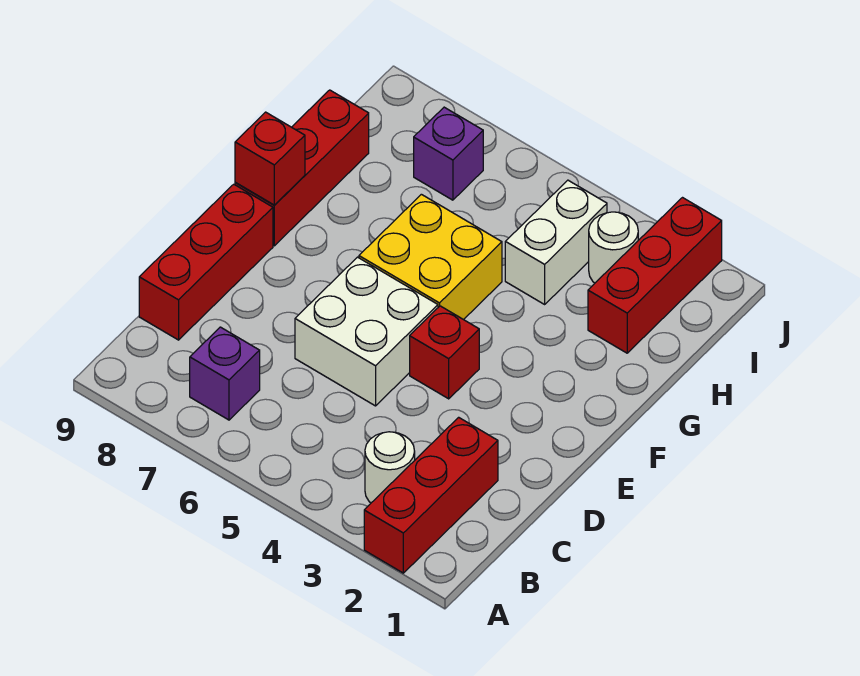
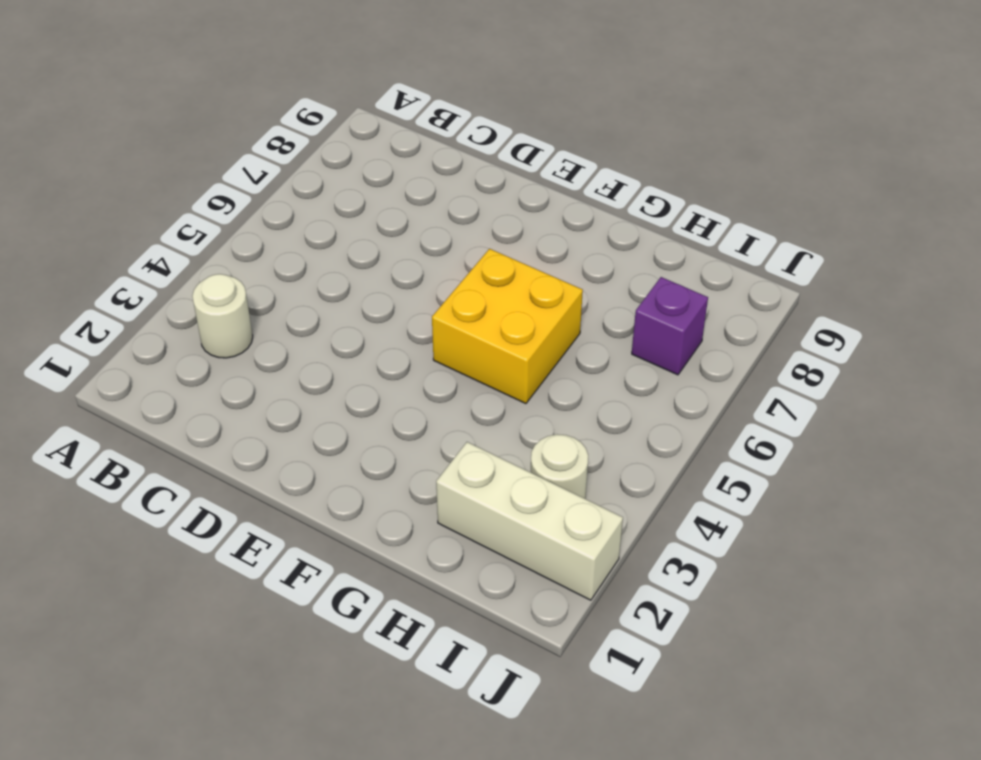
white brick H2:J2 level 1 -> red brick H2:J2 level 1
none -> red brick A2:C2 level 1
none -> purple brick B7 level 1
none -> red brick C9:E9 level 1

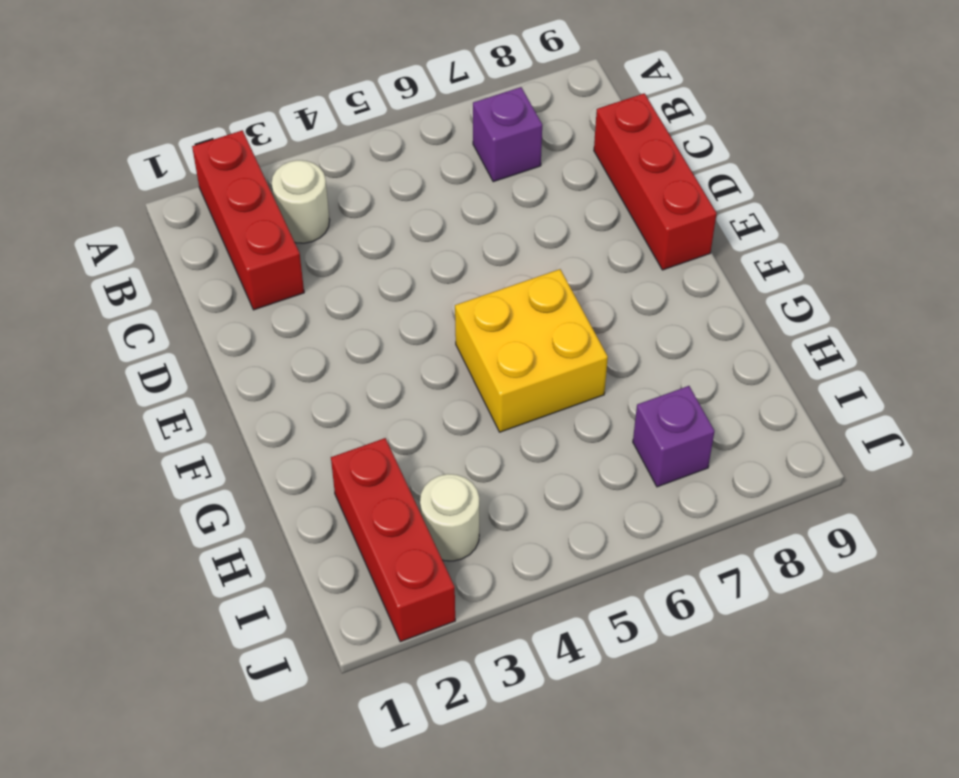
none -> white brick D5:E6 level 1
none -> red brick E4 level 1
none -> red brick F9:H9 level 1

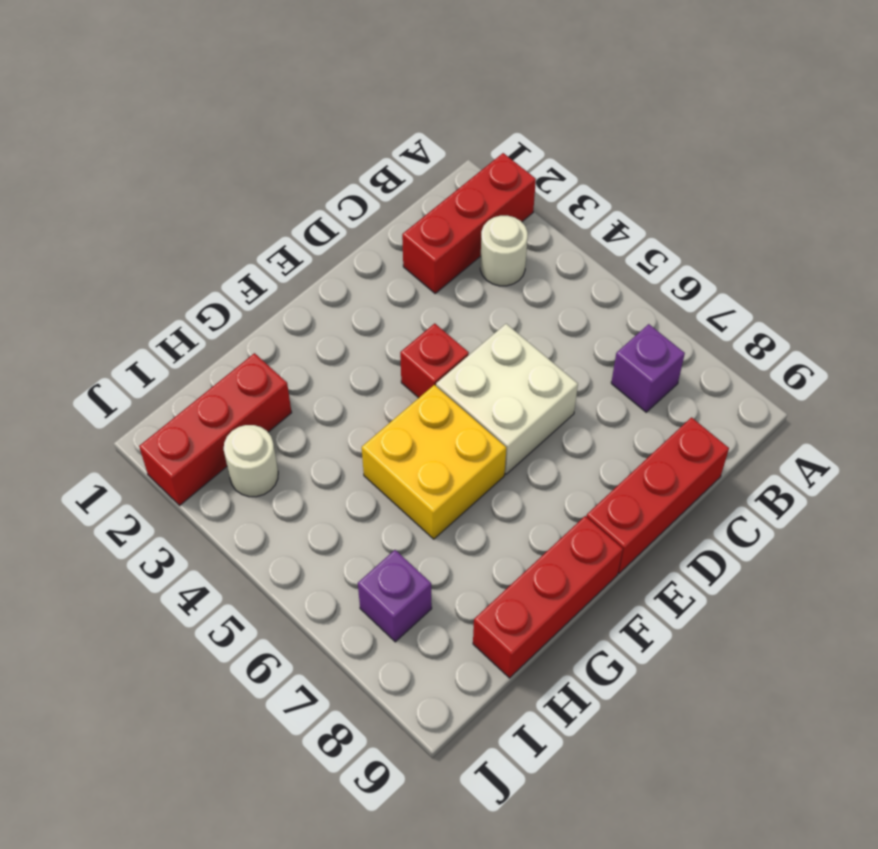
none -> white brick H4:I4 level 1
none -> red brick F9 level 2

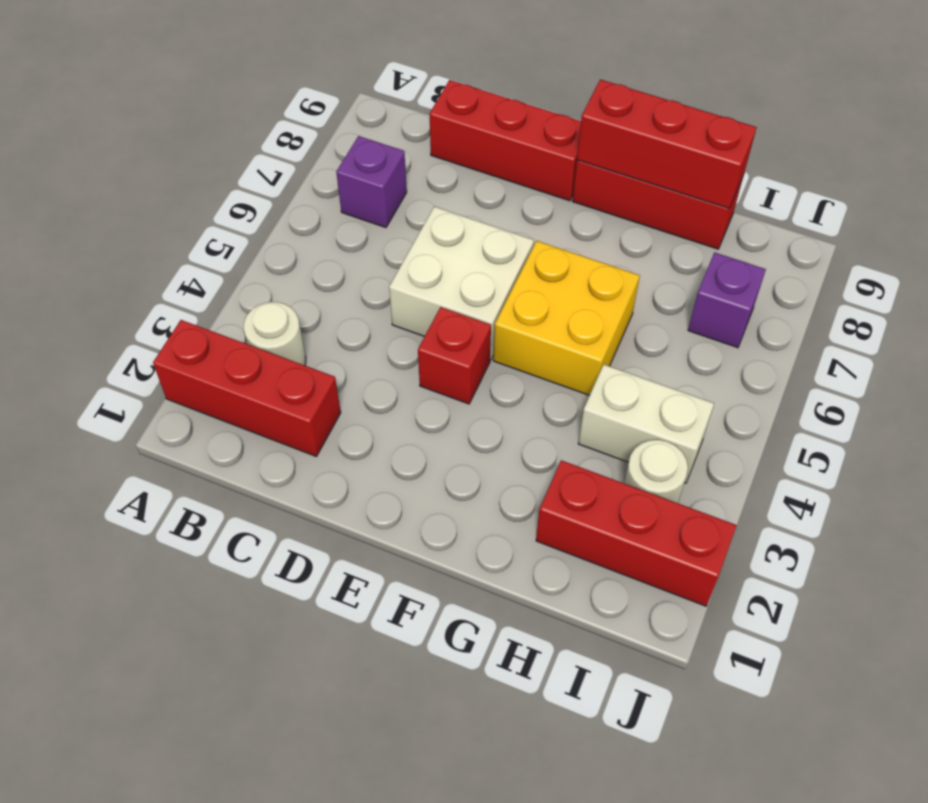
red brick F9:H9 level 2 -> red brick F9 level 2

